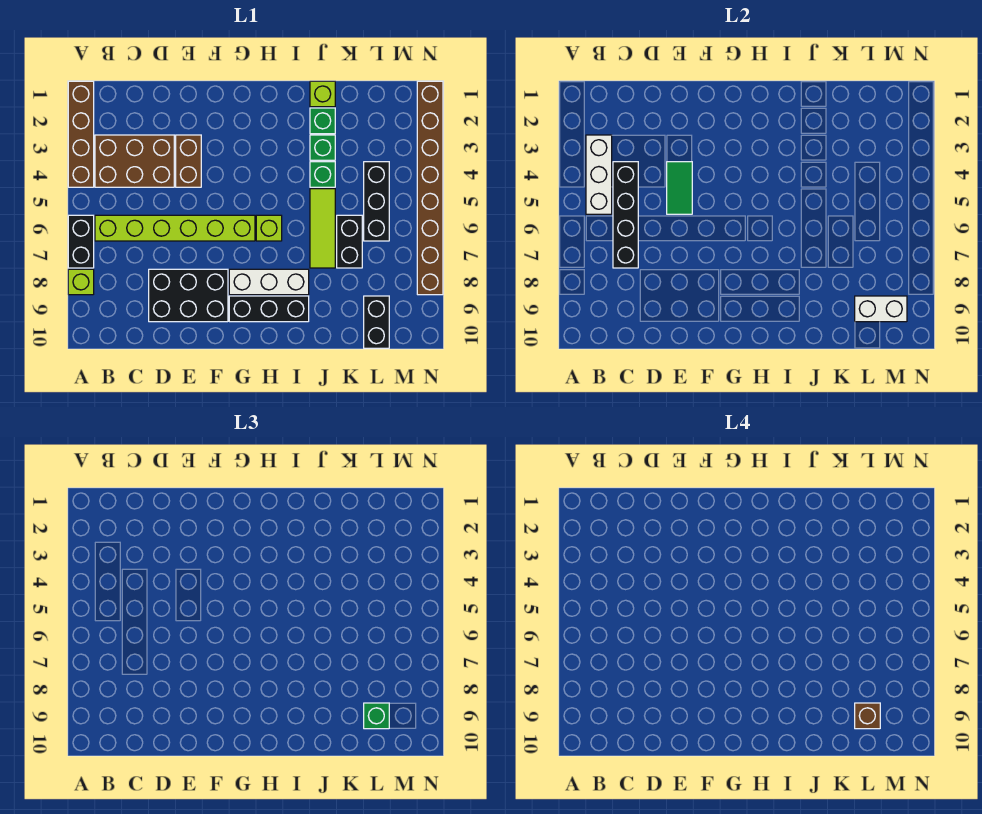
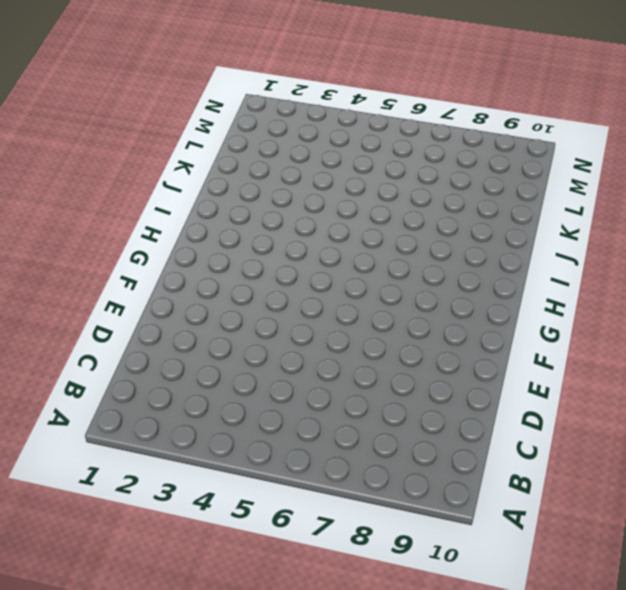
none -> brown brick A1:A4 level 1
none -> black brick A6:A7 level 1
none -> lime brick A8 level 1

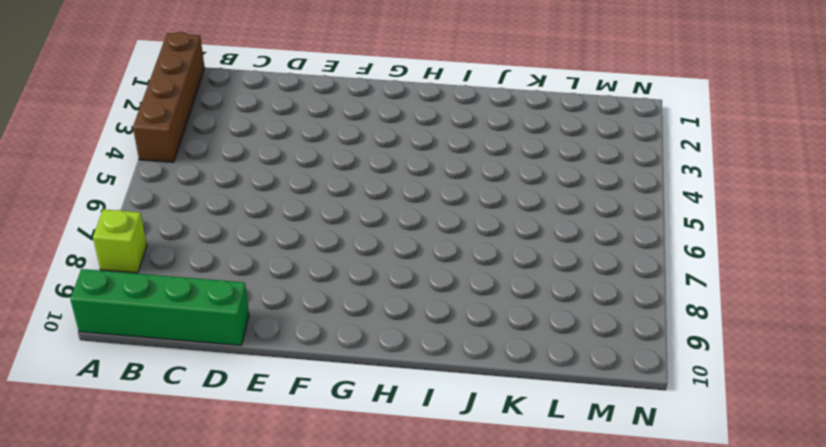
green brick A10:D10 level 1 -> none
none -> black brick A6:A7 level 1
none -> brown brick B3:D4 level 1
none -> lime brick B6:G6 level 1

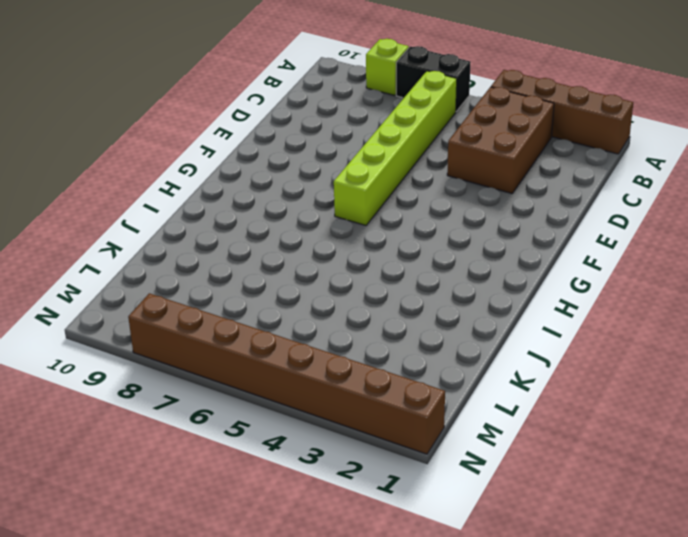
none -> black brick D8:F9 level 1
none -> brown brick E3:E4 level 1
none -> white brick G8:I8 level 1

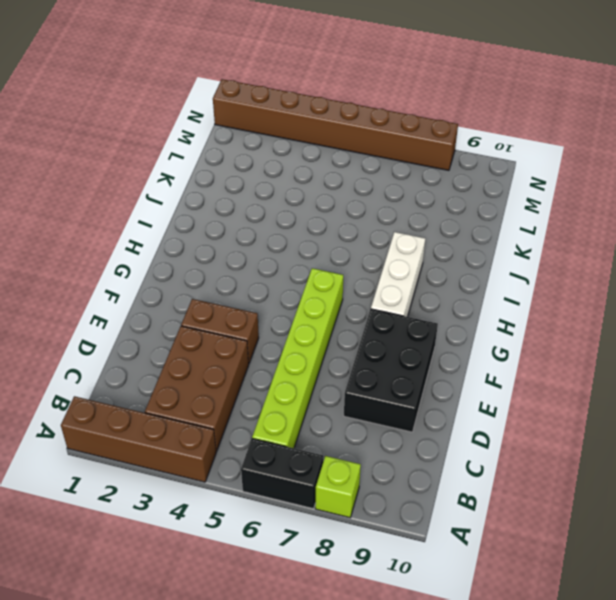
none -> black brick G9:I9 level 1
none -> lime brick H6 level 1
none -> lime brick J1 level 1

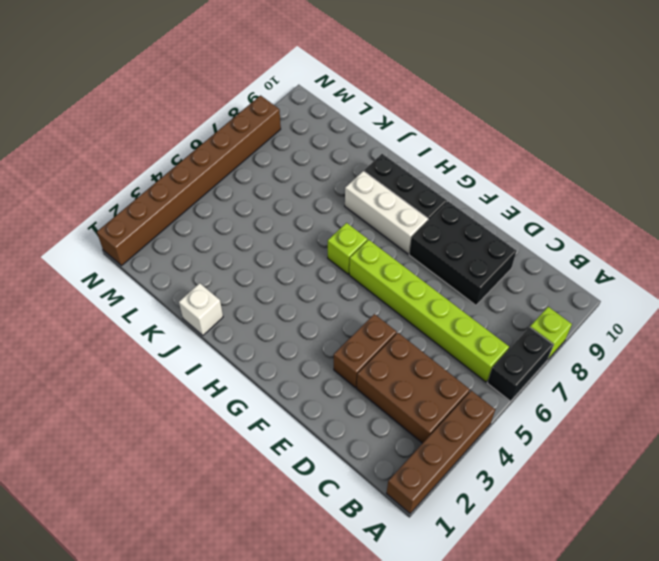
white brick J1 level 1 -> lime brick J1 level 1
none -> green brick J2 level 1
none -> green brick J3 level 1
none -> green brick J4 level 1

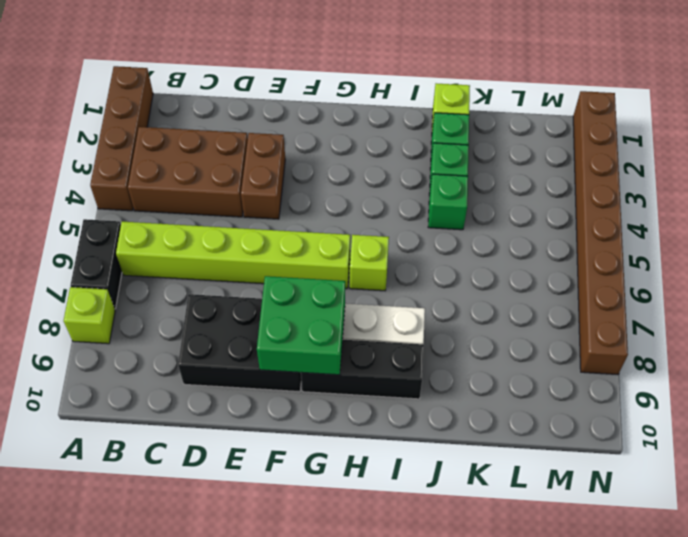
green brick F8:G9 level 2 -> none
none -> lime tile J5:J7 level 1
none -> black brick K6:K7 level 1
none -> black brick L4:L6 level 1

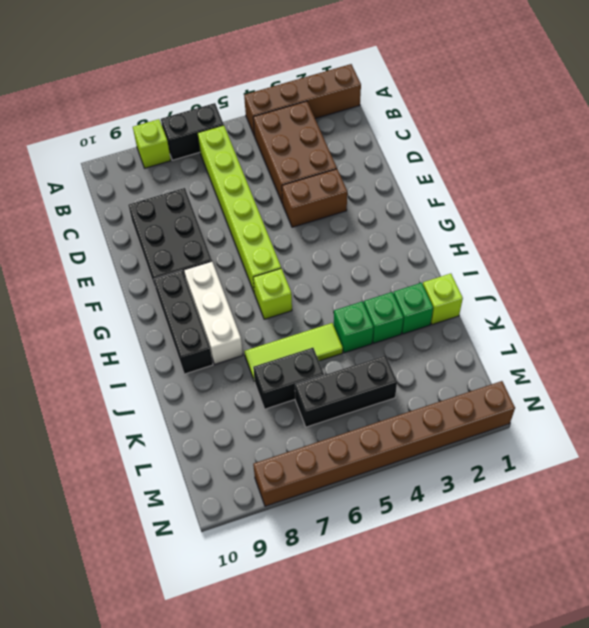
none -> black brick L9:L10 level 1
none -> white brick B3:B5 level 2
none -> black brick C4:C7 level 2

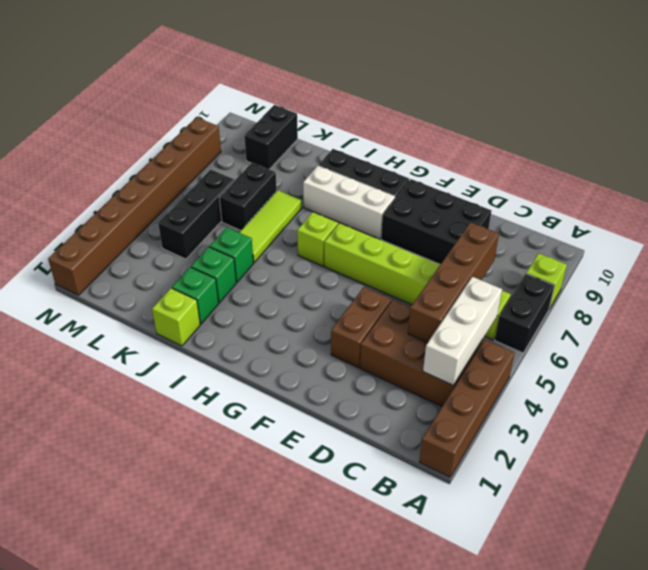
brown brick C4:C7 level 2 -> black brick C4:C7 level 2
none -> green tile E4:E5 level 2
none -> white brick L9:M9 level 2
none -> green brick L9 level 3

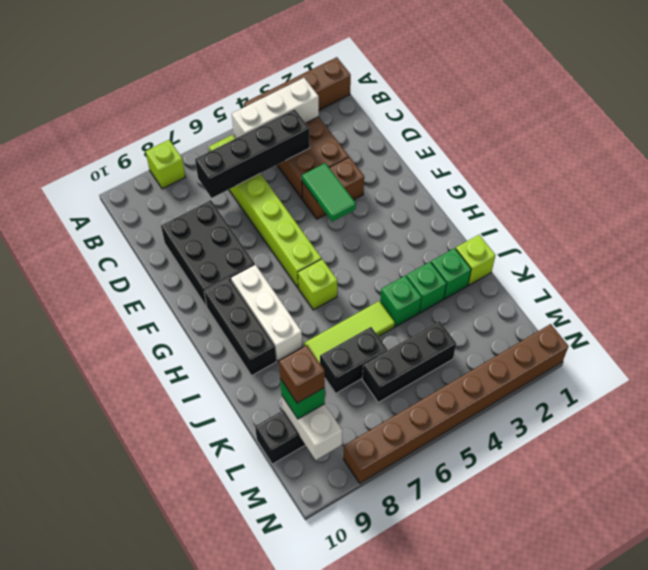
green tile E4:F4 level 2 -> green tile E4:E5 level 2
none -> black brick A6:A7 level 1

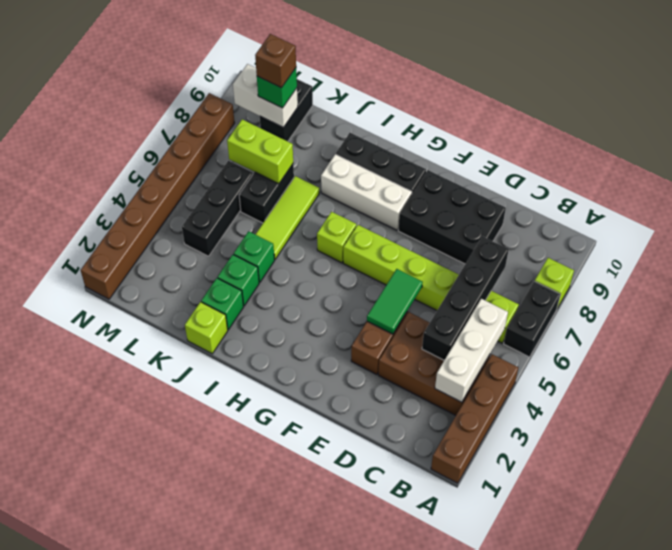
lime brick K7:L7 level 2 -> none

